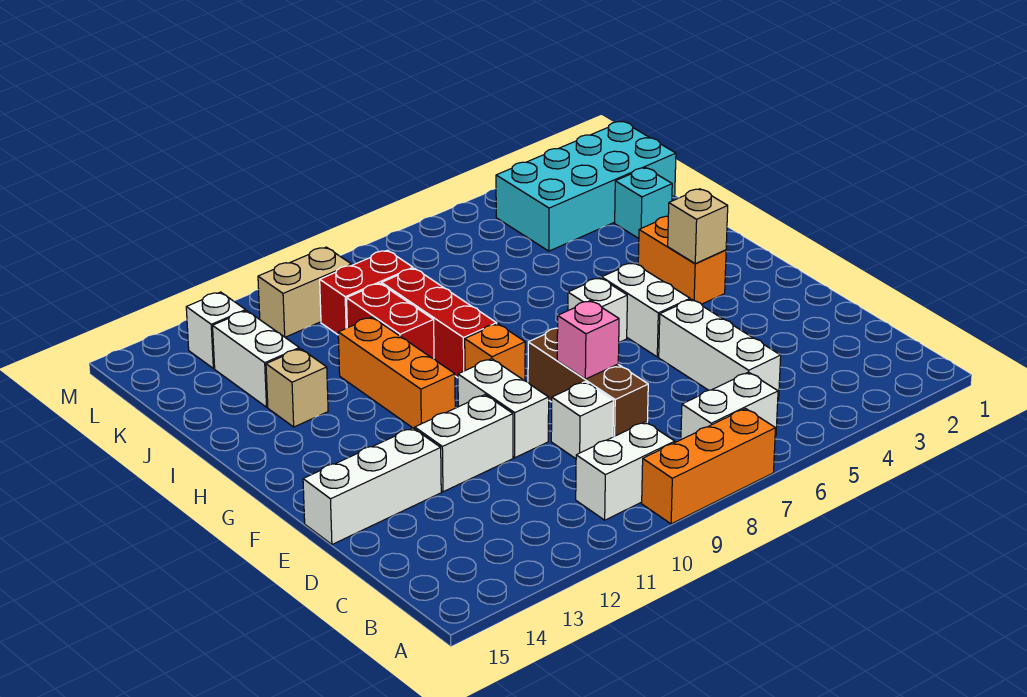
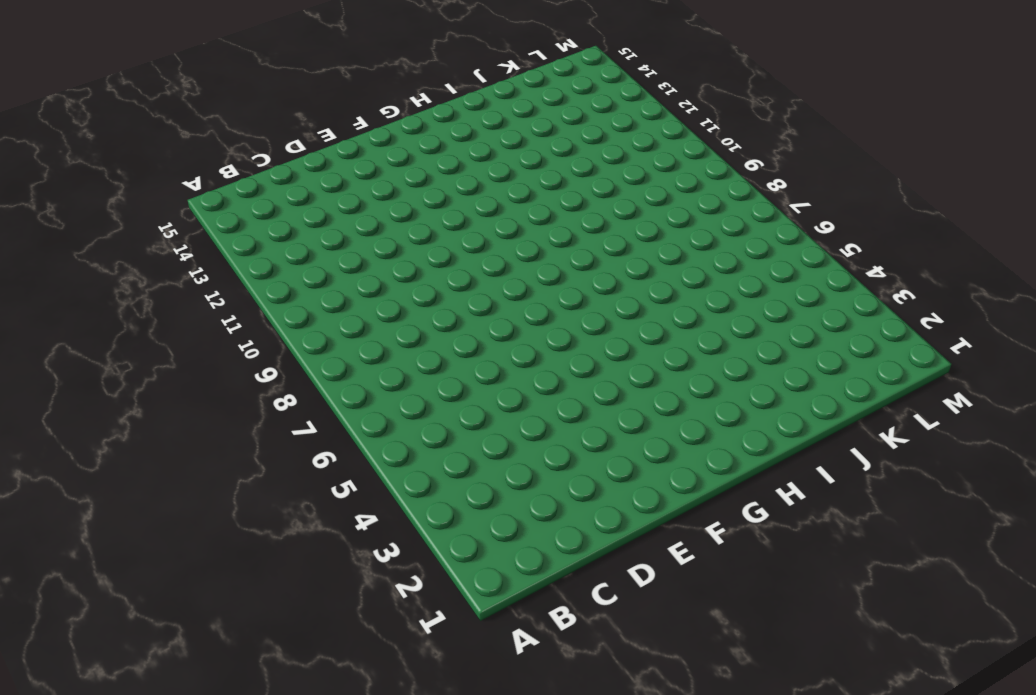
none -> orange brick A7:A9 level 1
none -> white brick B6:B7 level 1
none -> white brick B9:B10 level 1

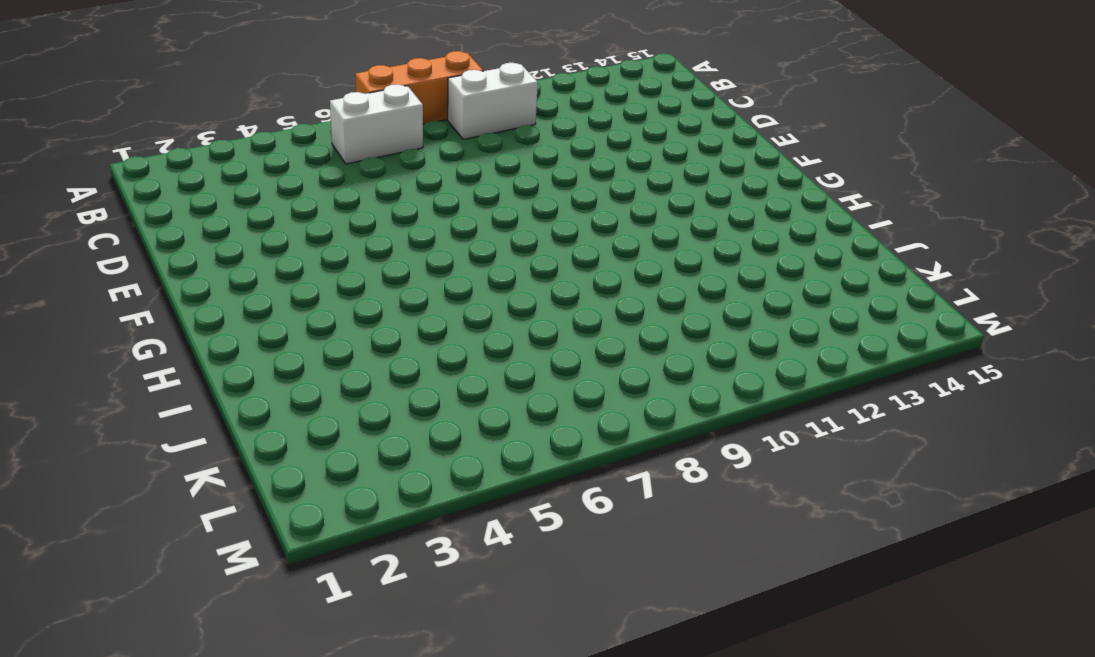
none -> white brick C5:E5 level 1
none -> brown brick D8:F8 level 1
none -> white brick D9 level 1

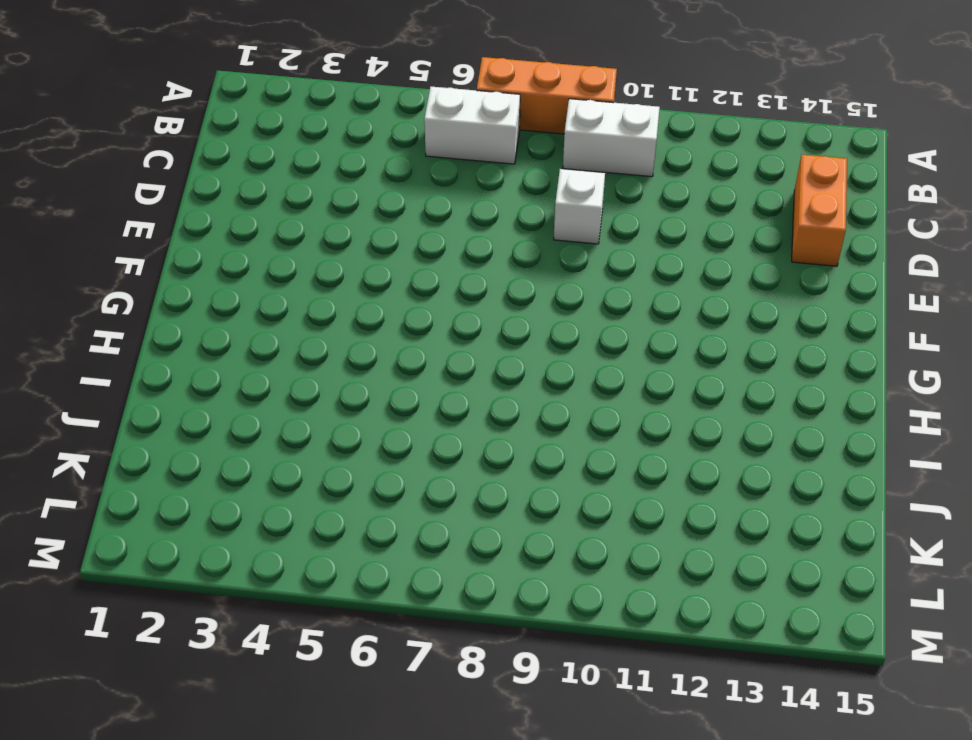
orange brick C14:D14 level 1 -> orange brick G3:H3 level 1
none -> white brick C5:E5 level 1
none -> brown brick D8:F8 level 1
none -> white brick E10:F10 level 1

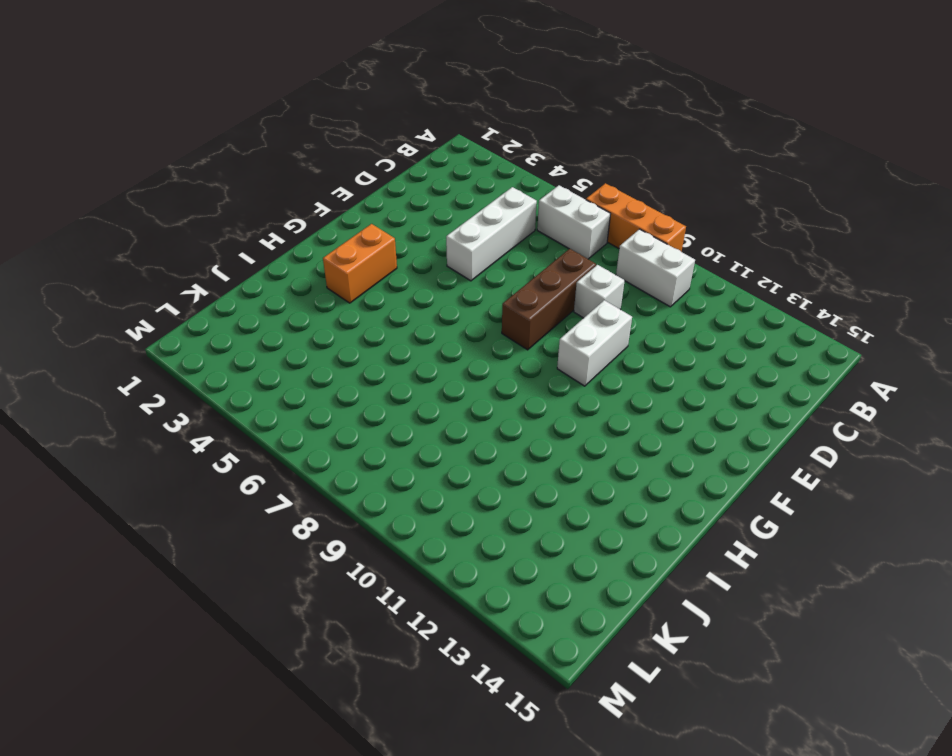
none -> white brick E11:E12 level 1
none -> white brick E13:E15 level 1
none -> white brick F5:G5 level 1

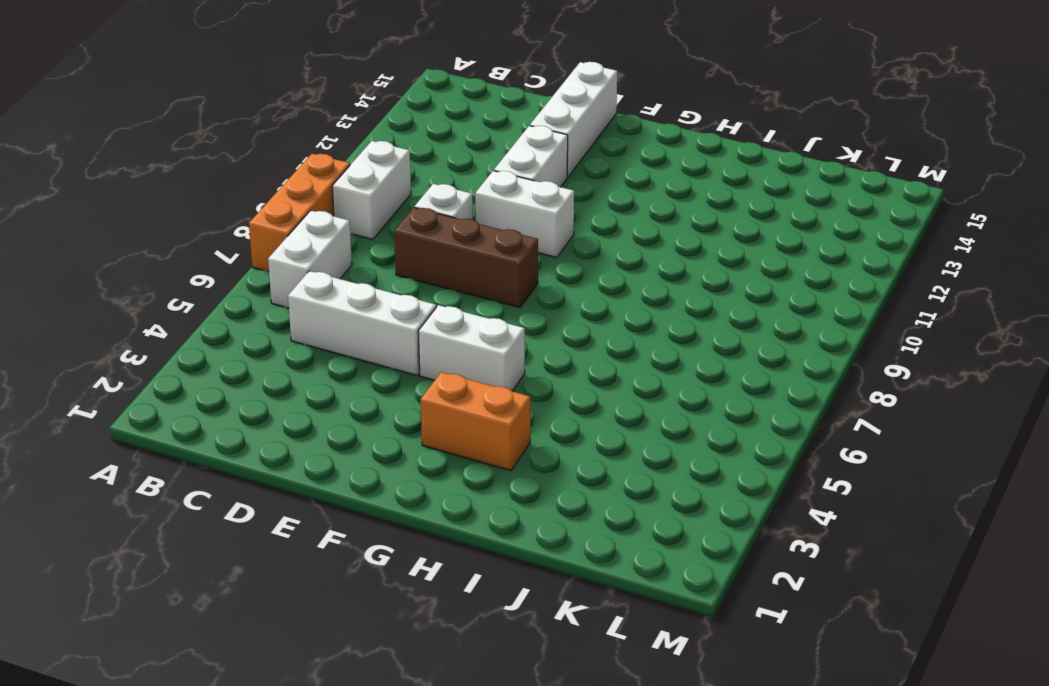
none -> white brick G6 level 1
none -> orange brick G9 level 1
none -> orange brick G11:I11 level 1

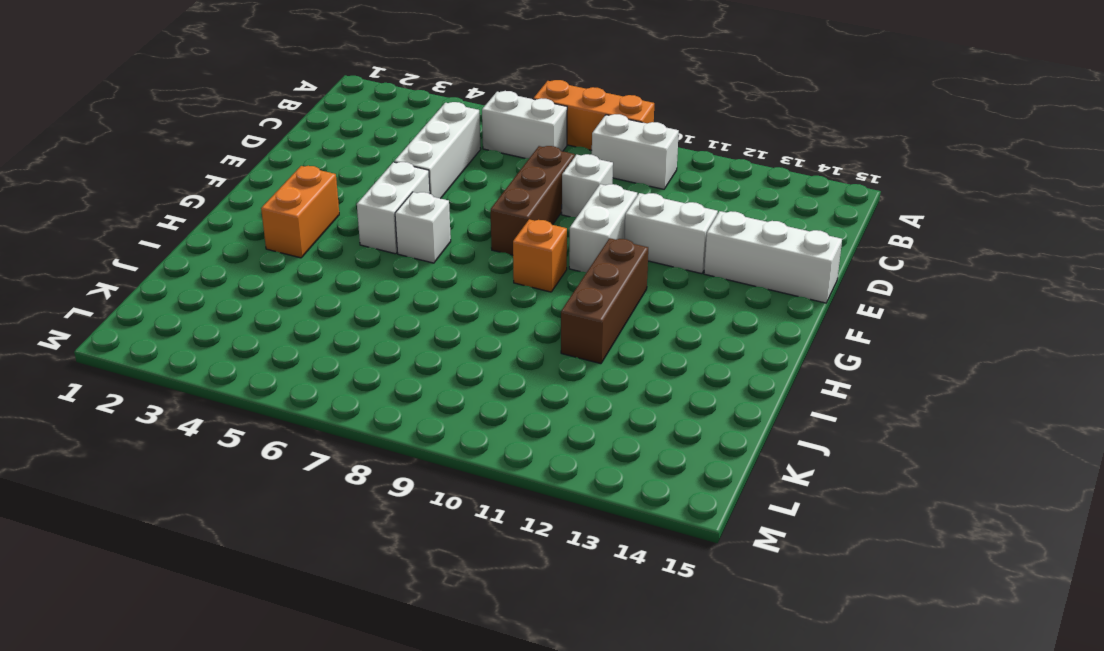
brown brick G11:I11 level 1 -> orange brick G11:I11 level 1
none -> red brick H9:J9 level 1
none -> red brick I10:J10 level 1
none -> tan brick I13 level 1

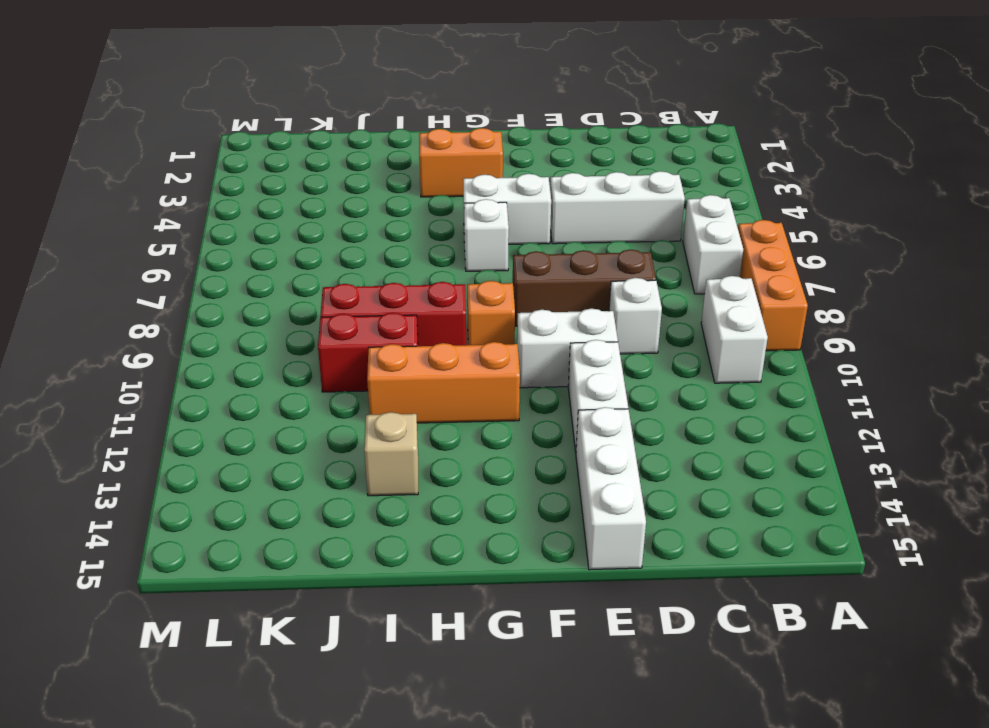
none -> cyan brick J2 level 1
none -> white brick J13:K13 level 1
none -> cyan brick K1:L4 level 1

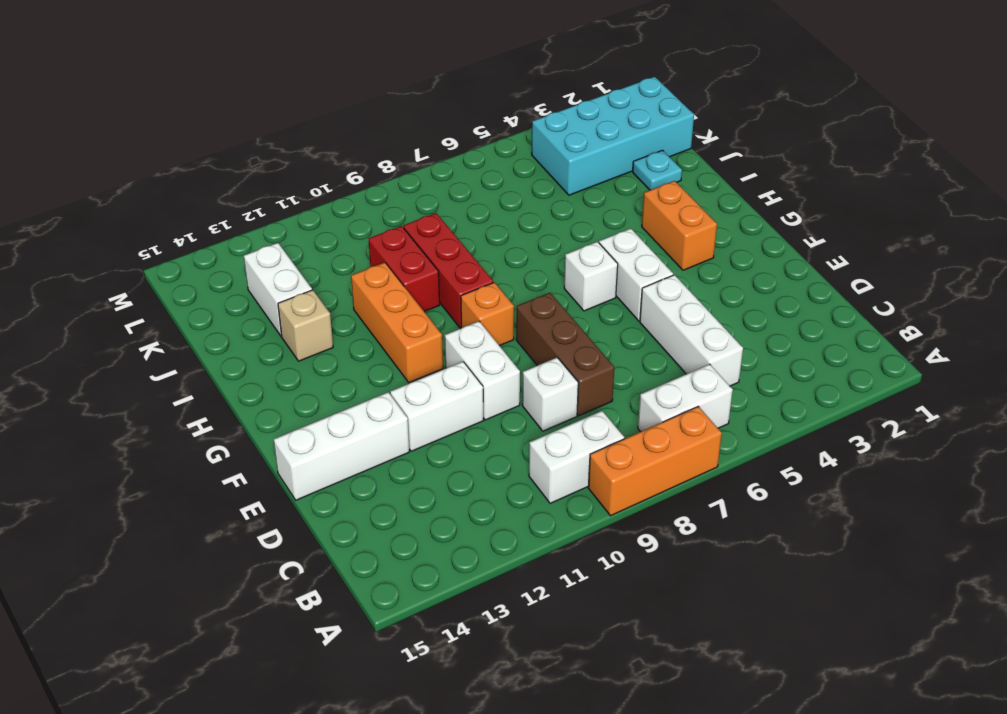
cyan plate J2 level 1 -> cyan brick J2 level 1
none -> red brick K9:K10 level 1
none -> tan brick L10:L11 level 1
none -> white brick L13 level 1

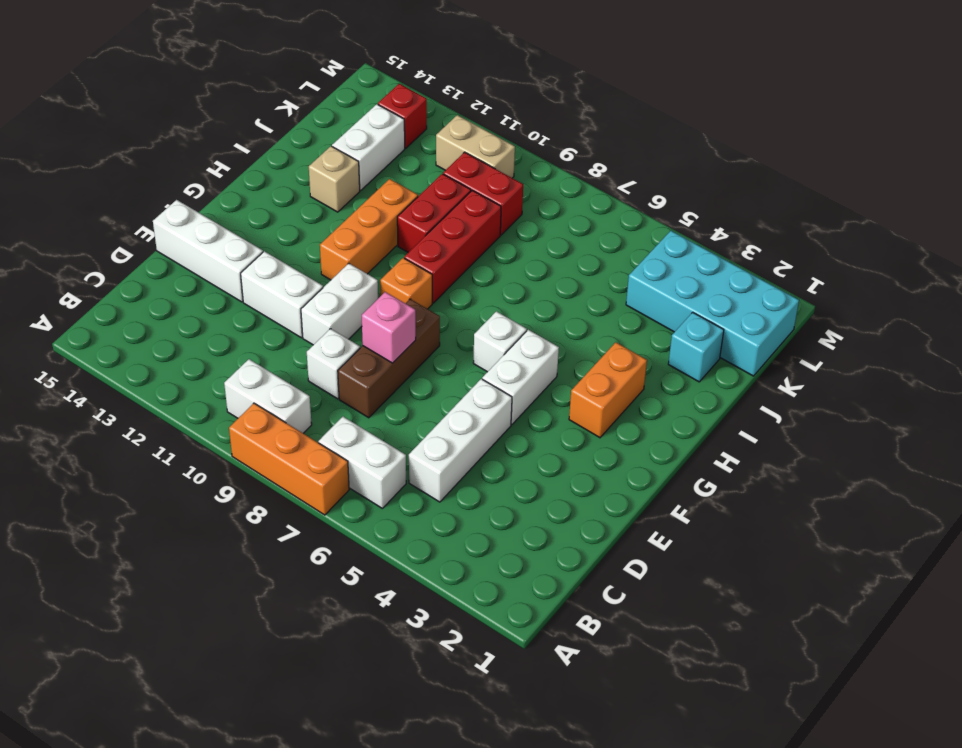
red brick L13 level 1 -> white brick L13 level 1
none -> tan brick G3 level 2

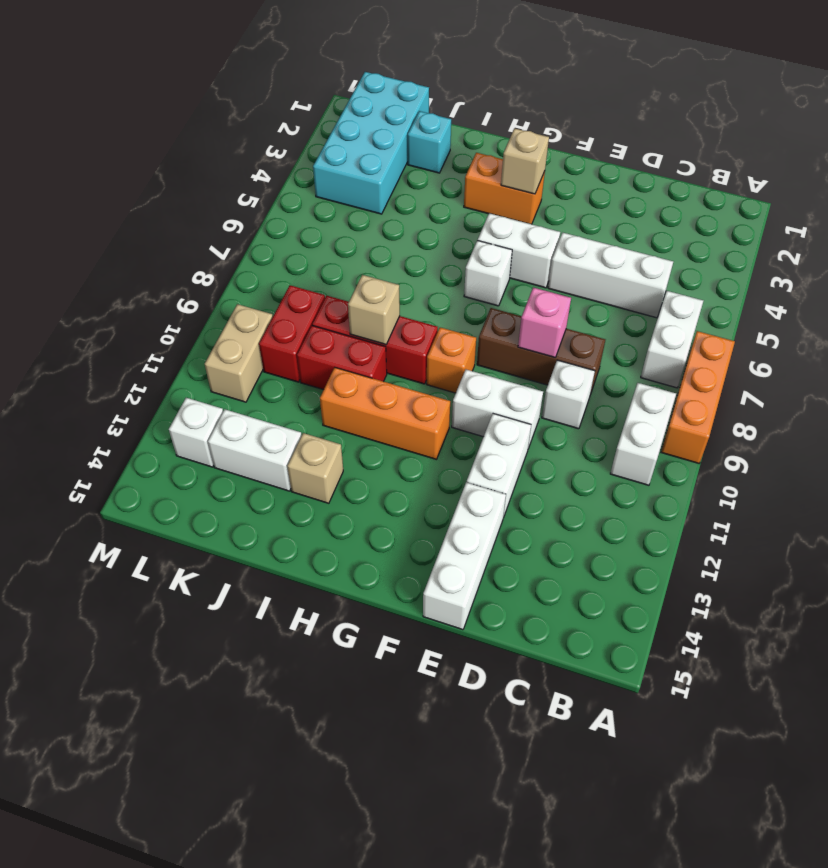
tan brick I9 level 2 -> none

